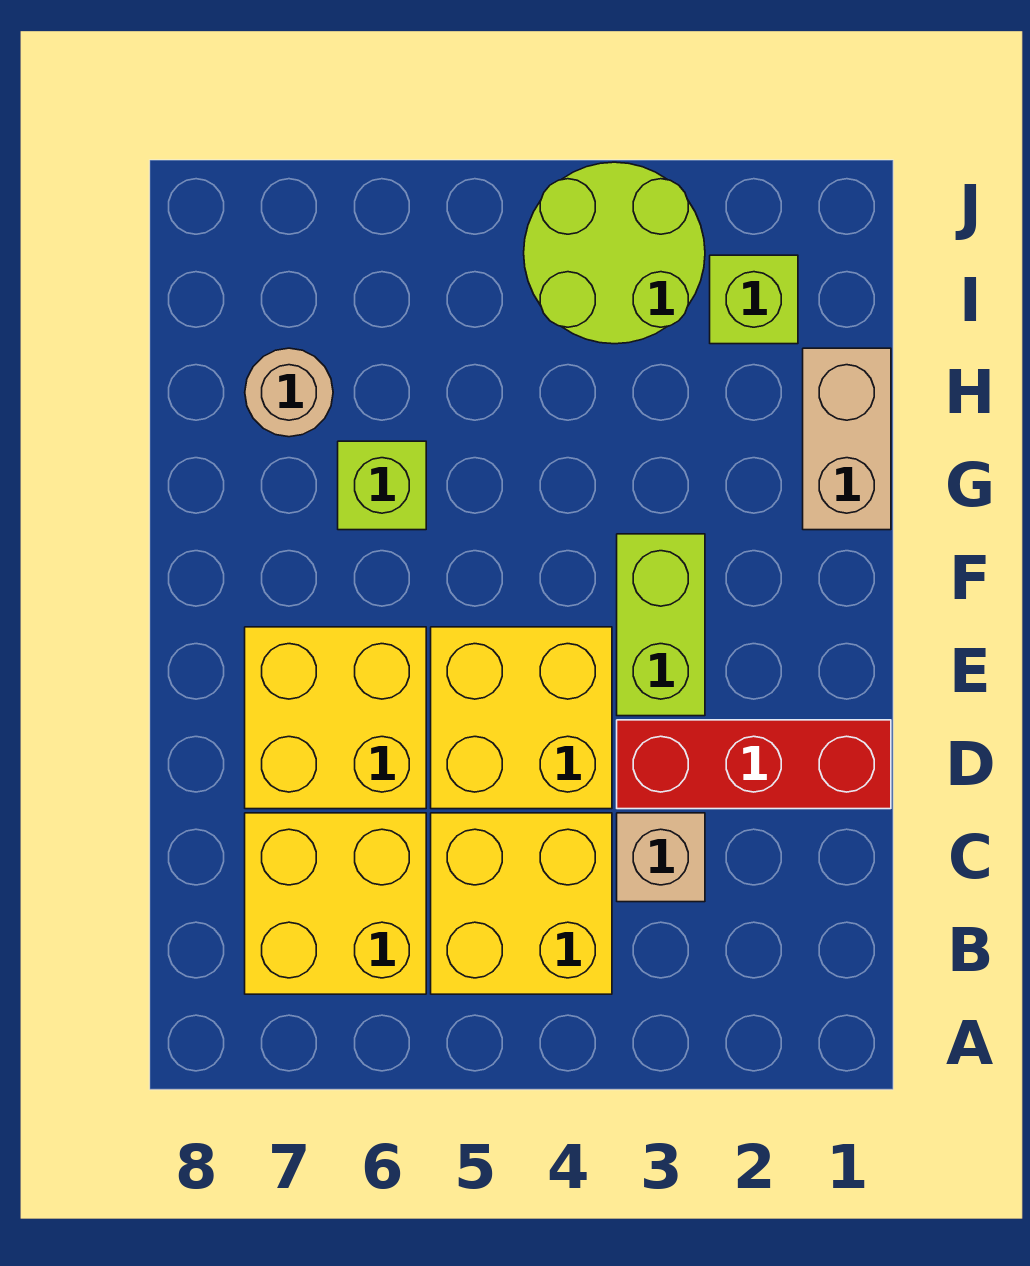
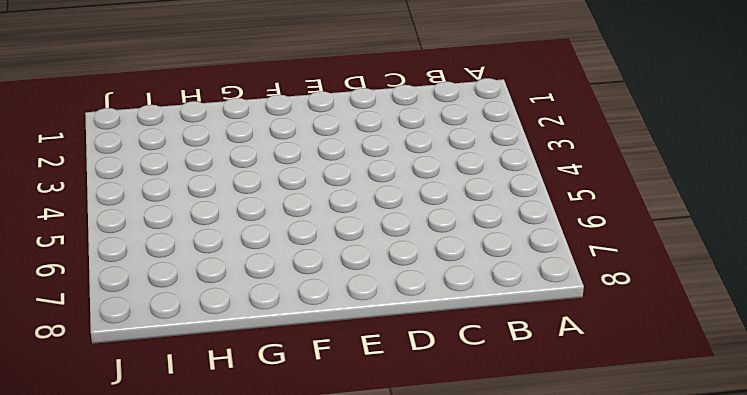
none -> yellow brick B4:C5 level 1
none -> yellow brick B6:C7 level 1
none -> tan brick C3 level 1

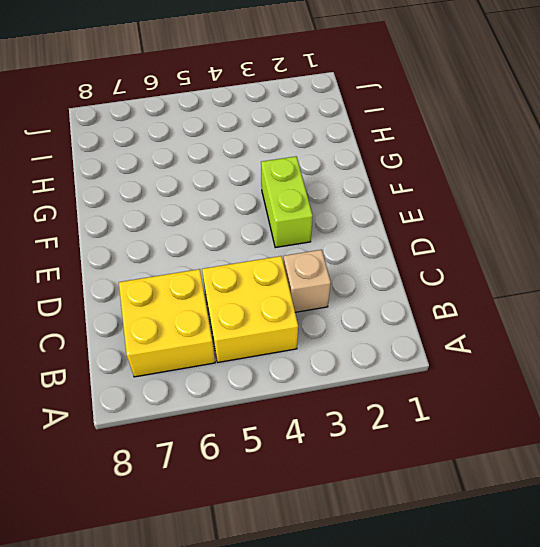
none -> red brick D1:D3 level 1
none -> yellow brick D4:E5 level 1
none -> yellow brick D6:E7 level 1

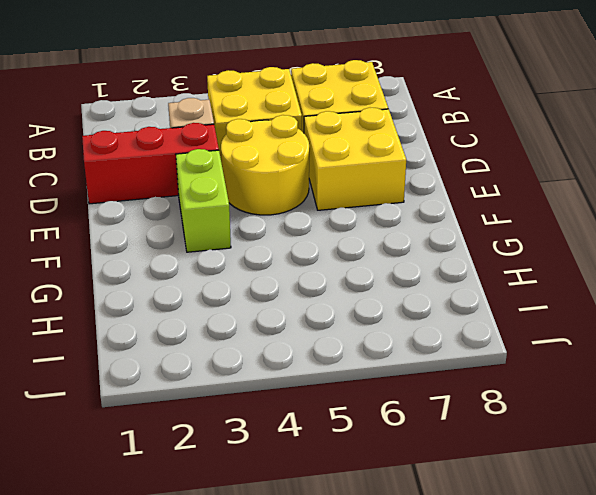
yellow round brick D4:E5 level 1 -> yellow brick D4:E5 level 1
none -> tan brick G1:H1 level 1
none -> lime brick G6 level 1
none -> tan round brick H7 level 1

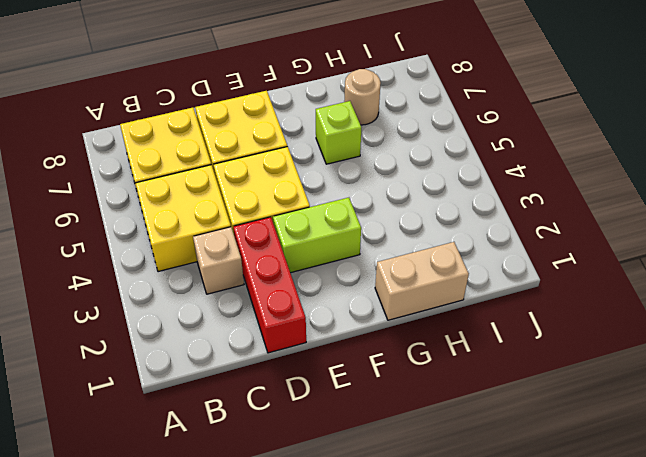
none -> lime brick I2 level 1
none -> lime round brick I3:J4 level 1

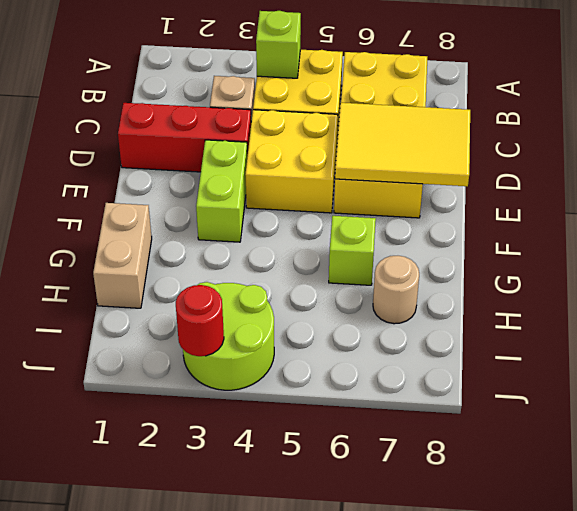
lime brick B4 level 2 -> lime brick I2 level 1
yellow tile D6:E8 level 2 -> none
red round brick J3 level 2 -> none

